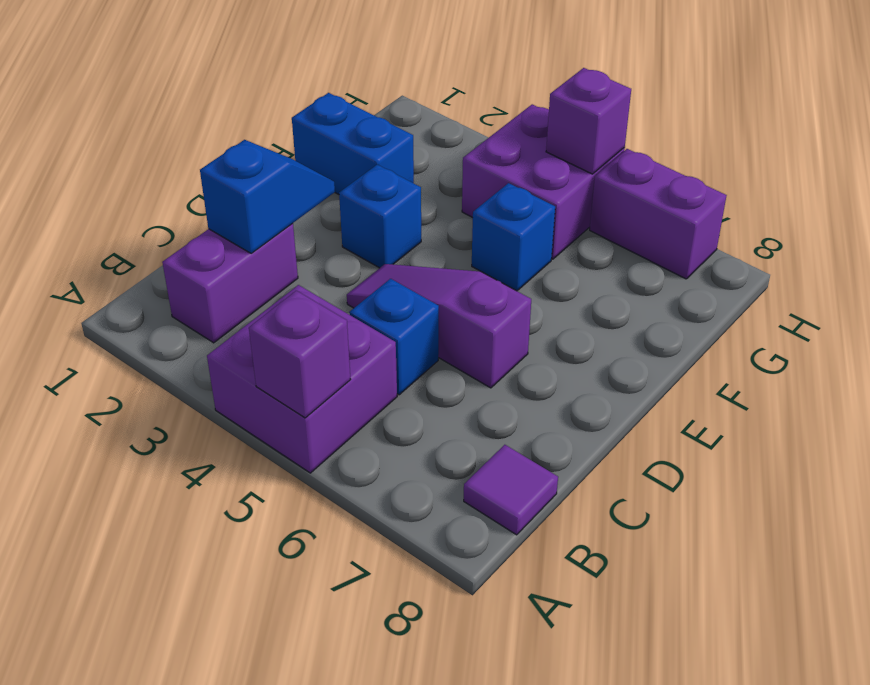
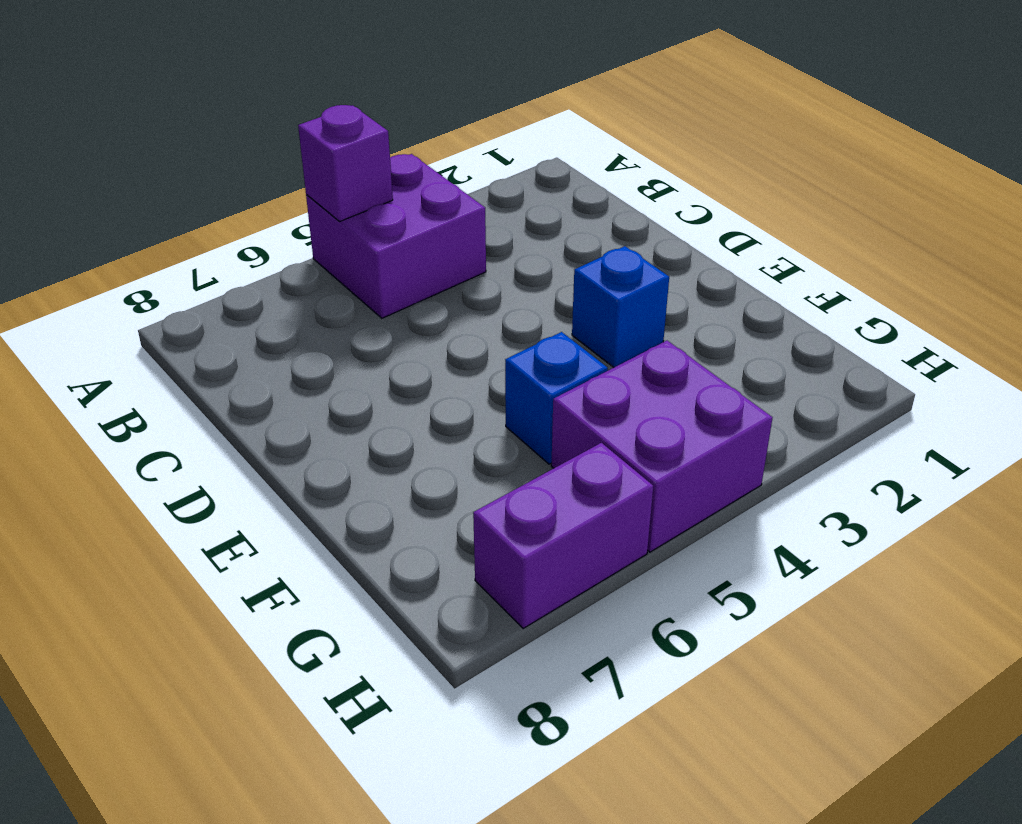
none -> purple brick B2:C2 level 1
none -> purple tile B8 level 1
none -> blue brick C5 level 1

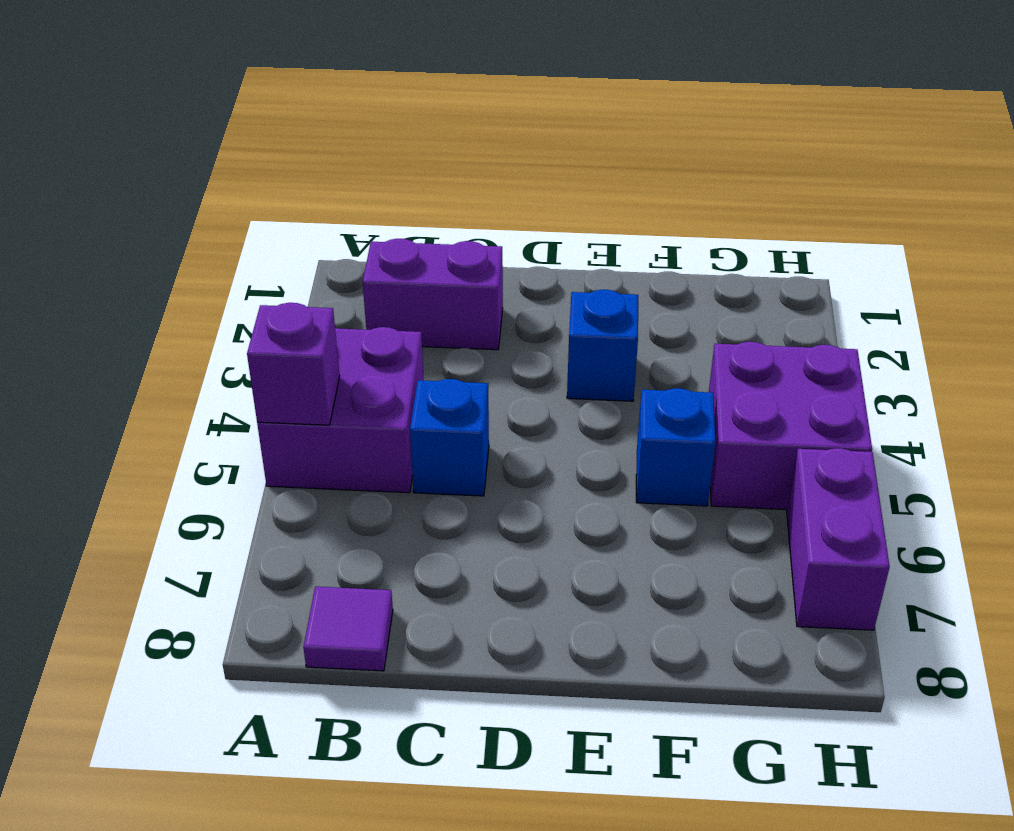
none -> purple slope D4:D6 level 1 top 6
none -> blue brick F1:F2 level 1
none -> blue slope C2:D2 level 2 top C

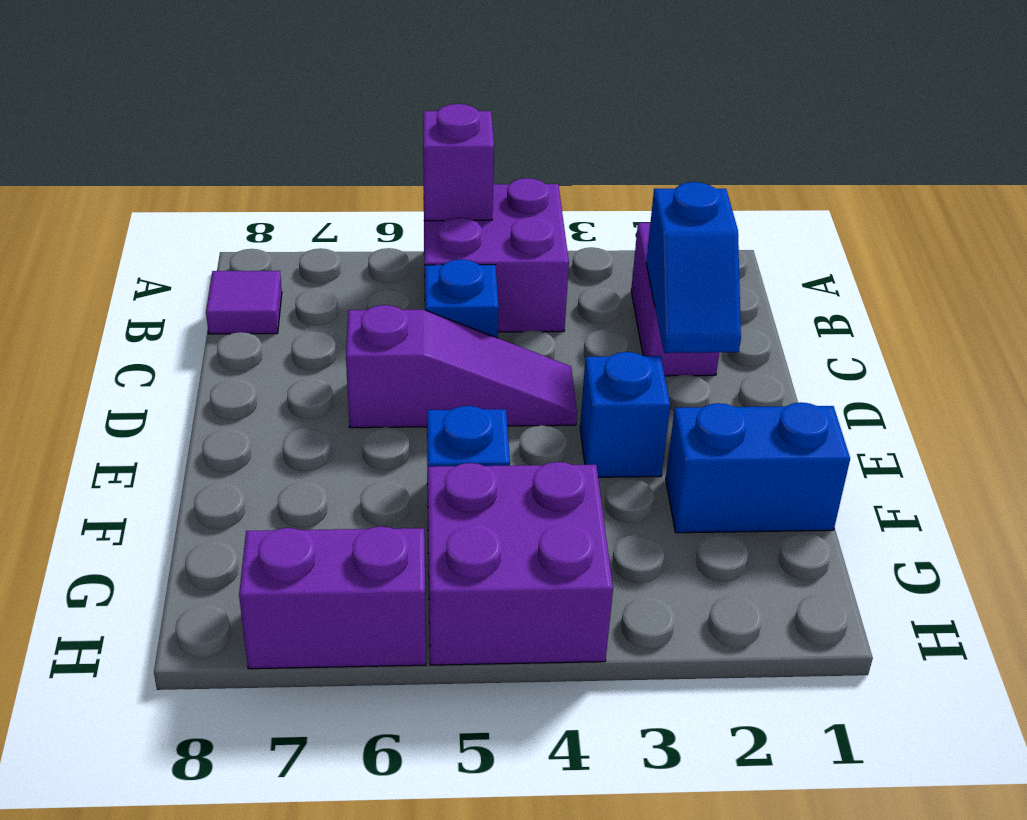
none -> purple brick H5 level 2

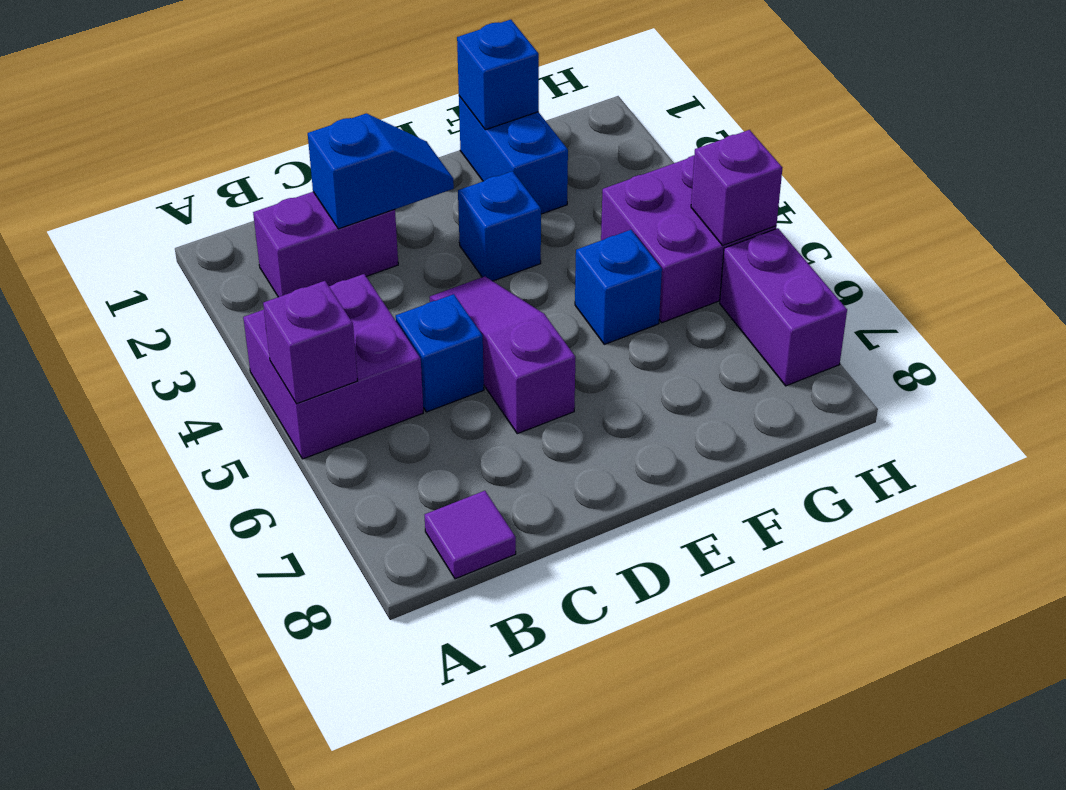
blue brick F1 level 2 -> none

